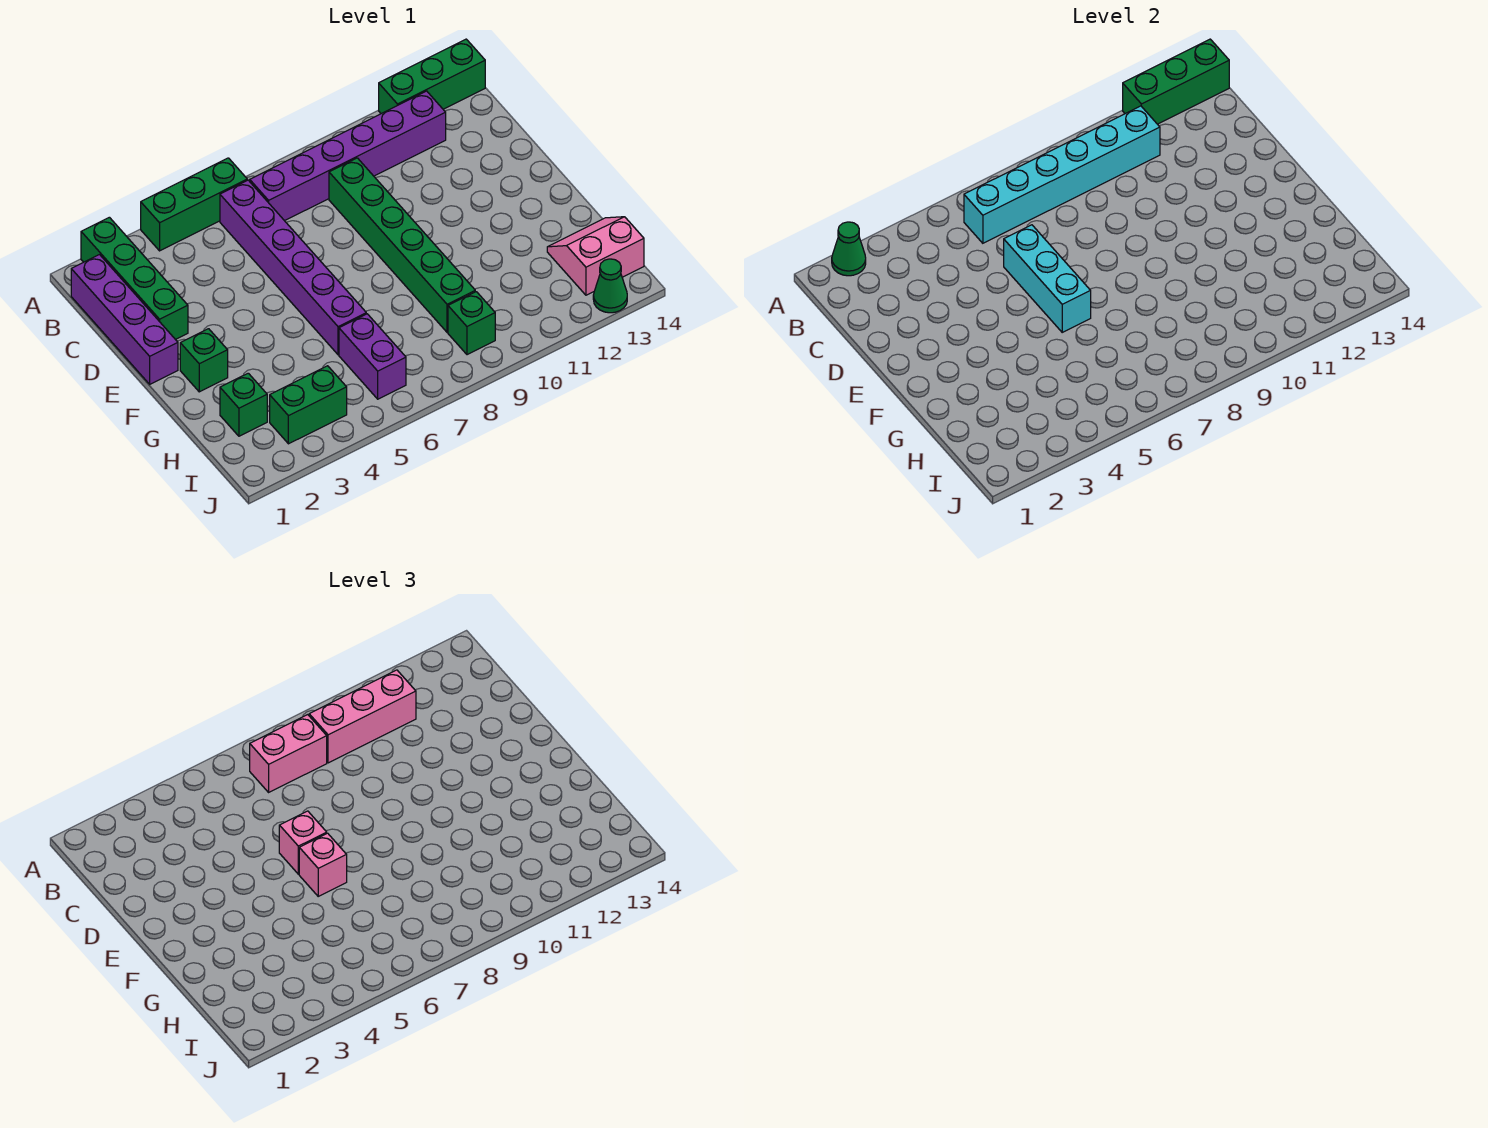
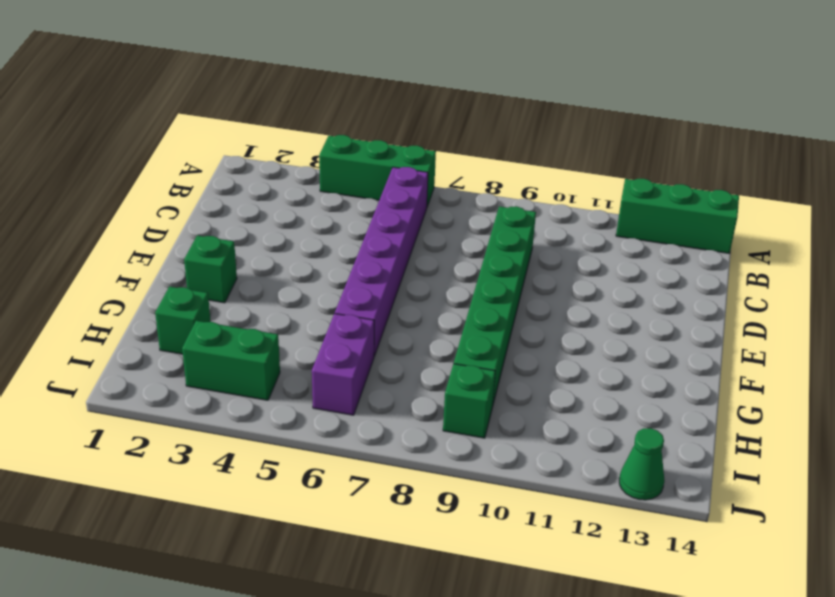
none -> green brick A2:D2 level 1
none -> purple brick B1:E1 level 1
none -> purple brick B7:B12 level 1

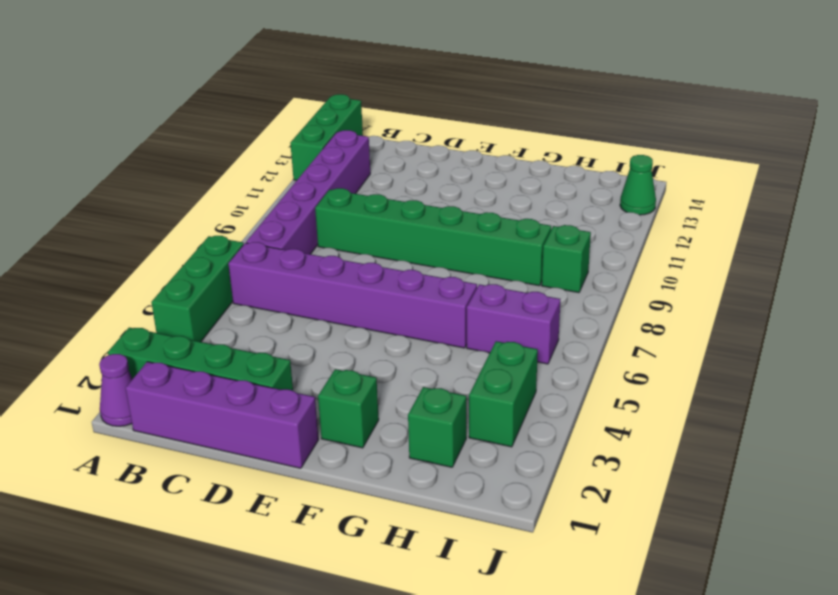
purple cone A1 level 1 -> none
none -> pink slope H13:I14 level 1 top I
none -> green cone A2 level 2
none -> green brick A12:A14 level 2

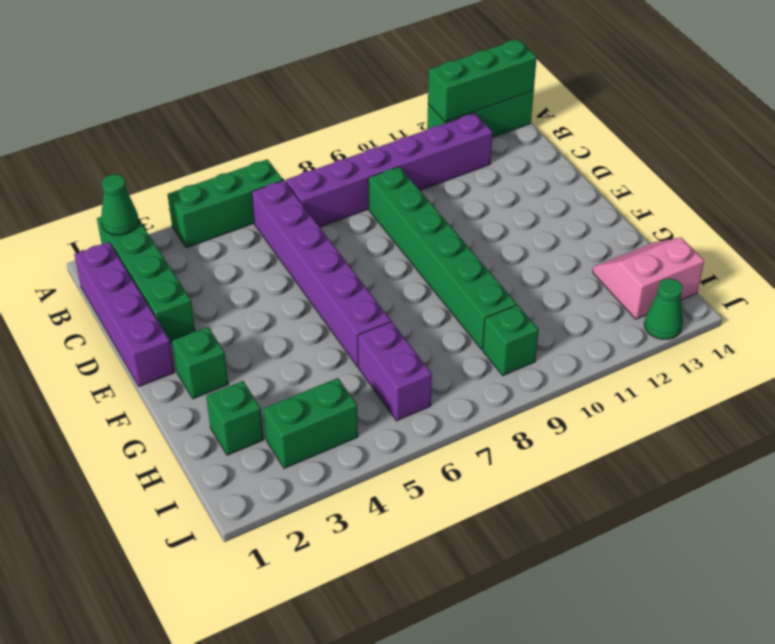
none -> cyan brick B6:B11 level 2
none -> cyan brick D6:F6 level 2
none -> pink brick B7:B8 level 3

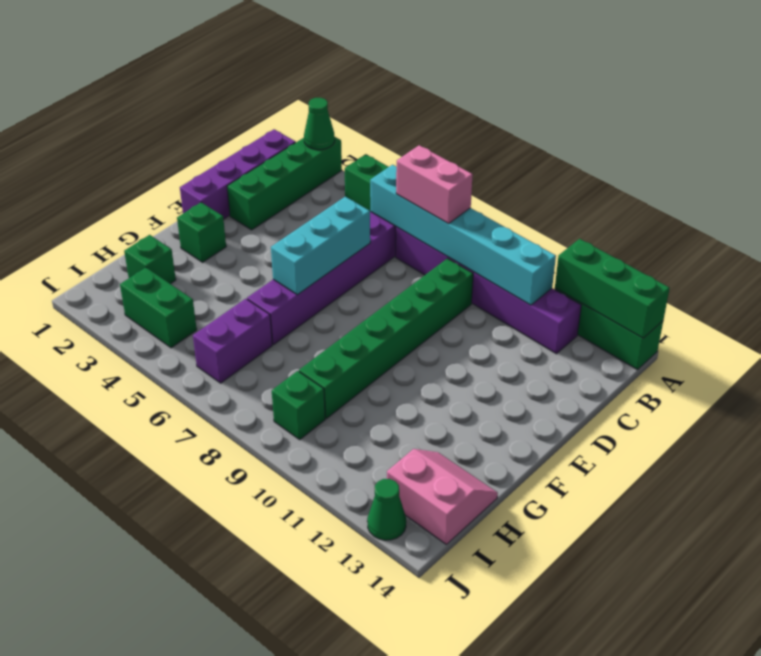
none -> pink brick B9:B11 level 3
none -> pink brick E6 level 3
none -> pink brick F6 level 3

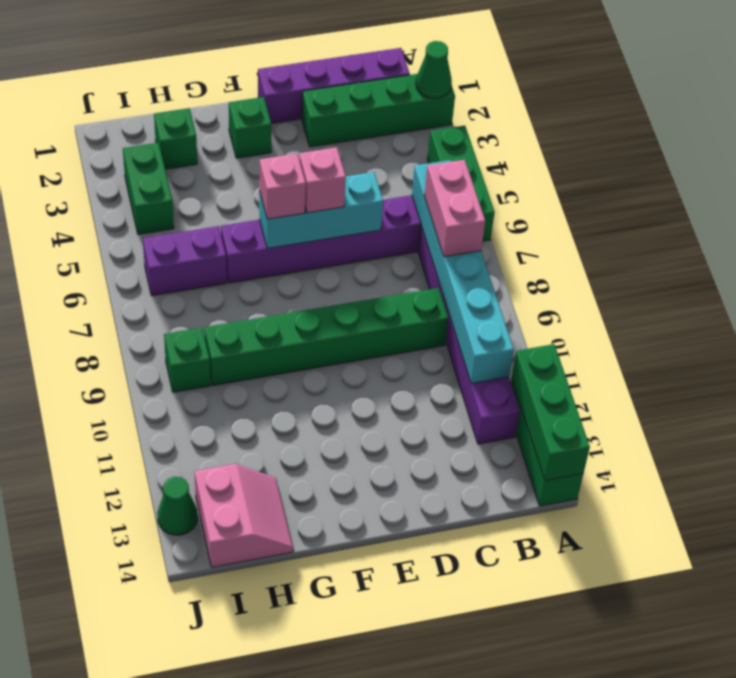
none -> pink brick B9:B11 level 3

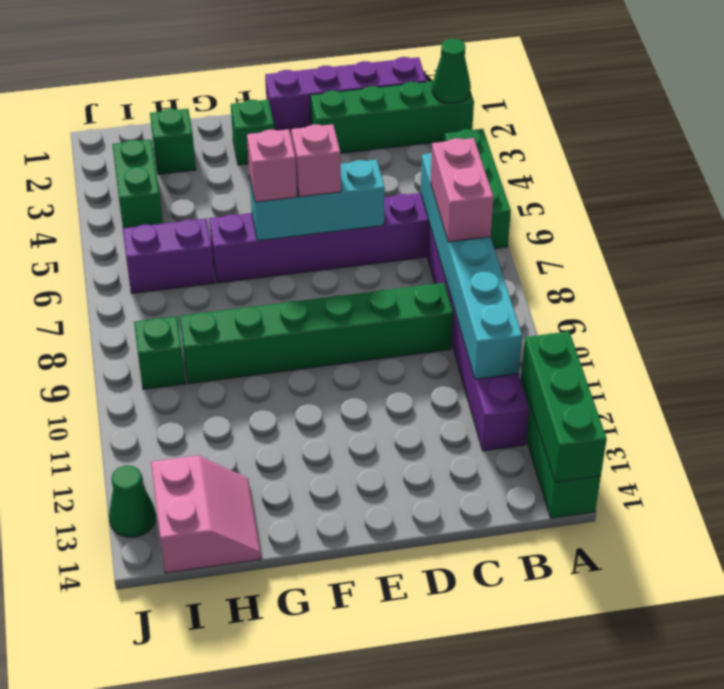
none -> pink brick B9:B11 level 3

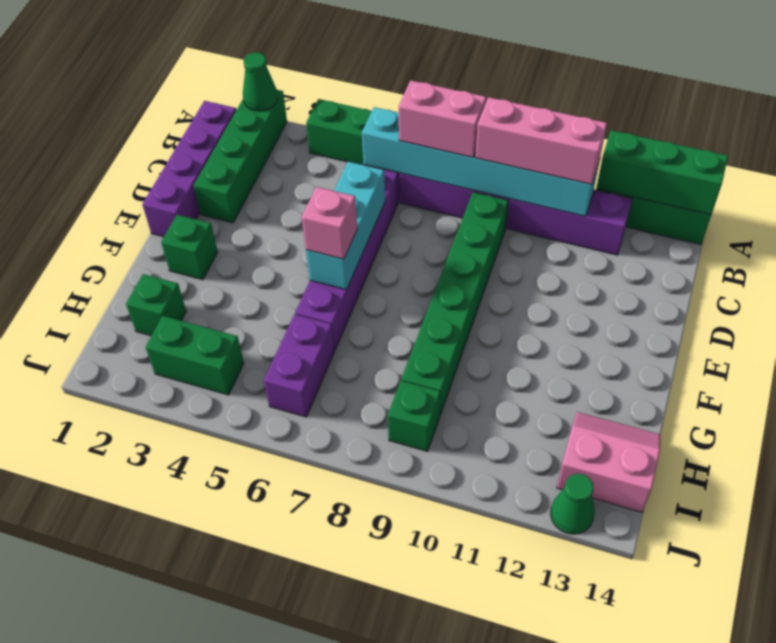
none -> pink brick E6 level 3

